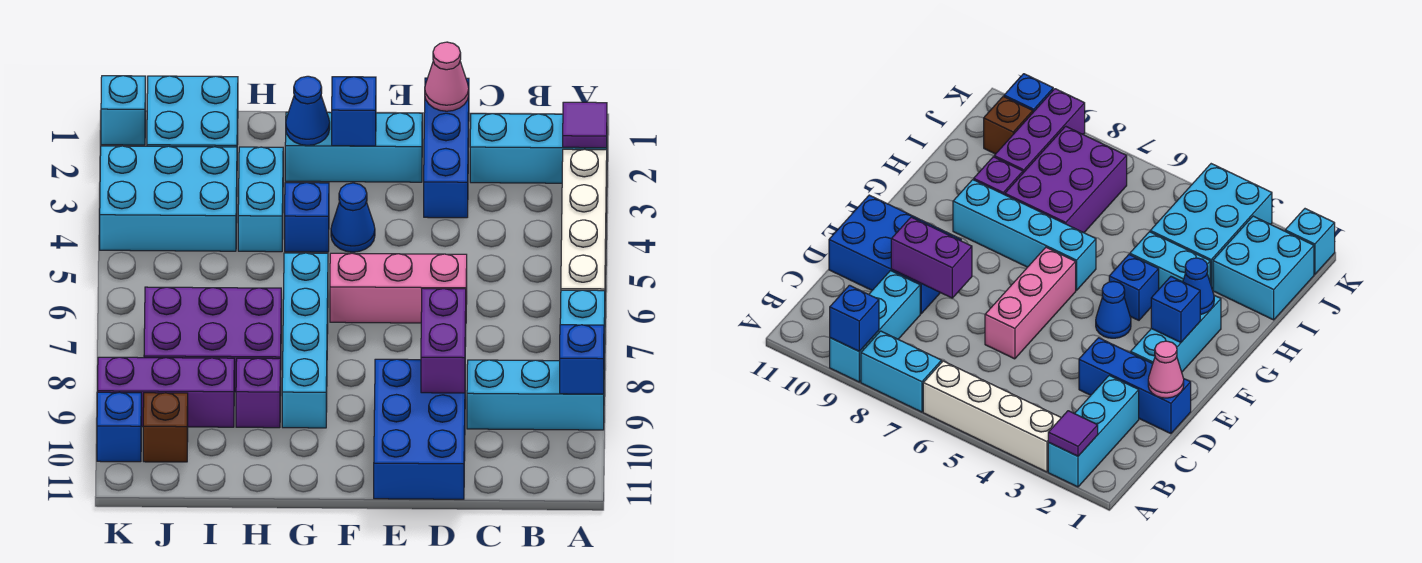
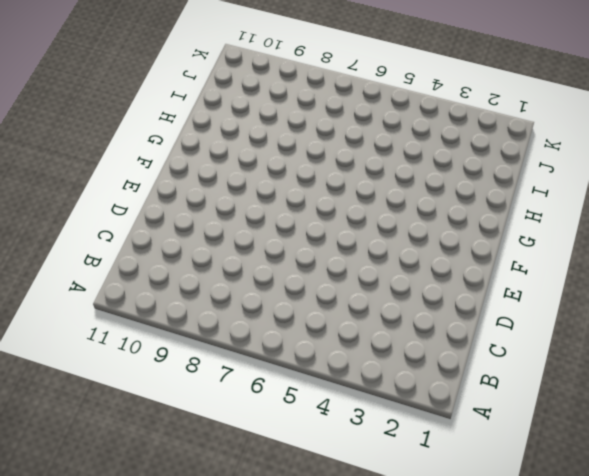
none -> cyan brick A2:C2 level 1
none -> white brick A3:A6 level 1
none -> cyan brick A7:A8 level 1

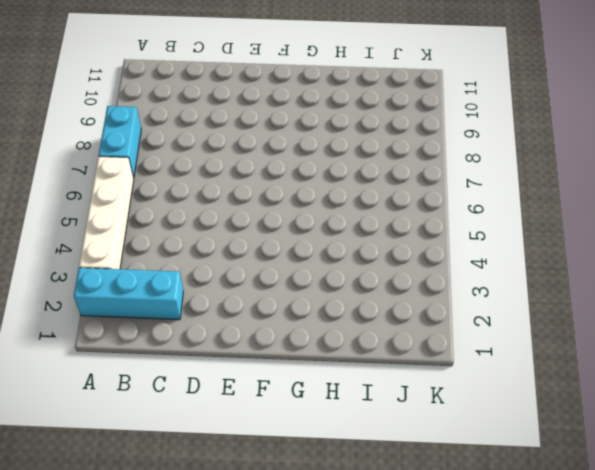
none -> cyan brick A9:C9 level 1
none -> blue brick D1:D3 level 1
none -> pink brick D6:F6 level 1

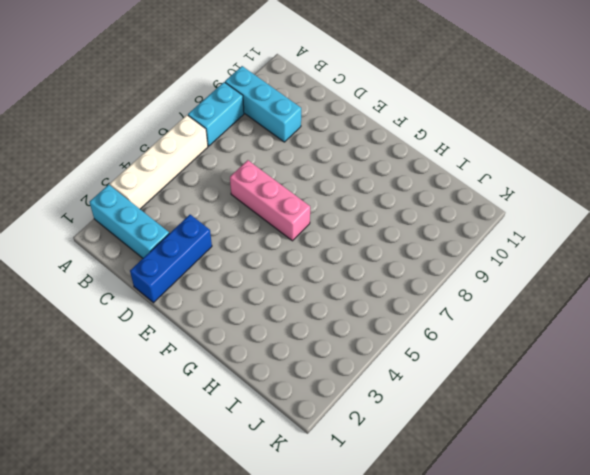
none -> blue brick D9:E11 level 1
none -> cyan brick E2:G2 level 1
none -> blue cone F4 level 1

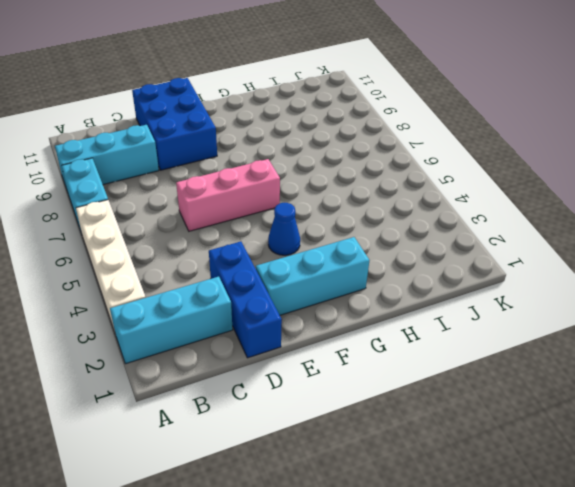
none -> blue brick G4 level 1
none -> cyan brick G6:G9 level 1
none -> cyan brick H3:H4 level 1

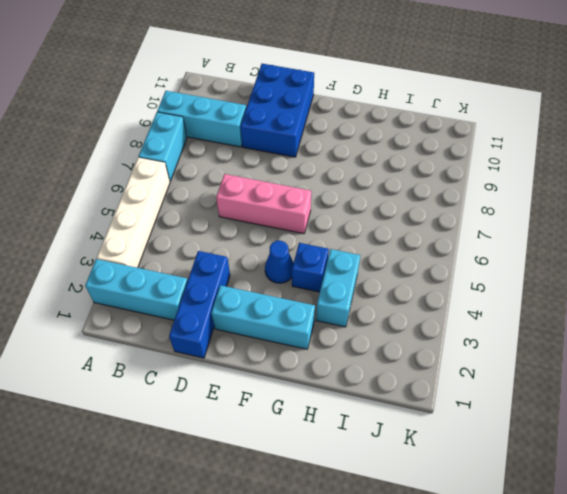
none -> cyan brick G6:G9 level 1
none -> purple brick H7:J8 level 1
none -> purple brick H9 level 1

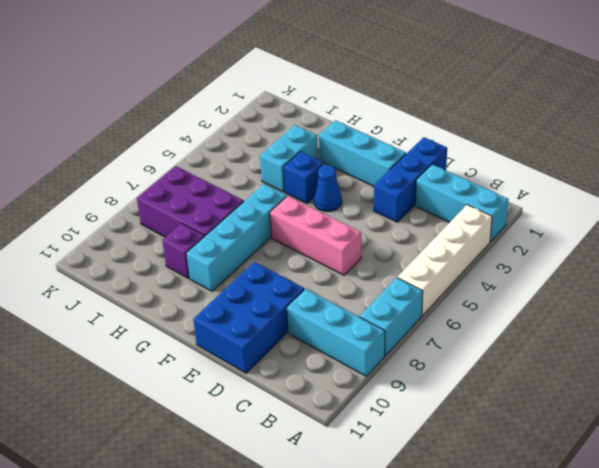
none -> cyan brick I1:J2 level 1
none -> cyan brick I3:K4 level 1
none -> purple brick I9:K9 level 1

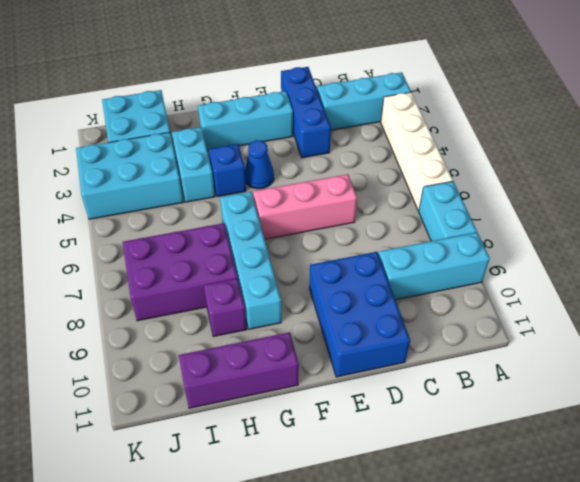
purple brick G11:I11 level 1 -> purple brick I9:K9 level 1
none -> brown brick J10 level 1
none -> cyan brick K1 level 1
none -> blue brick K10 level 1

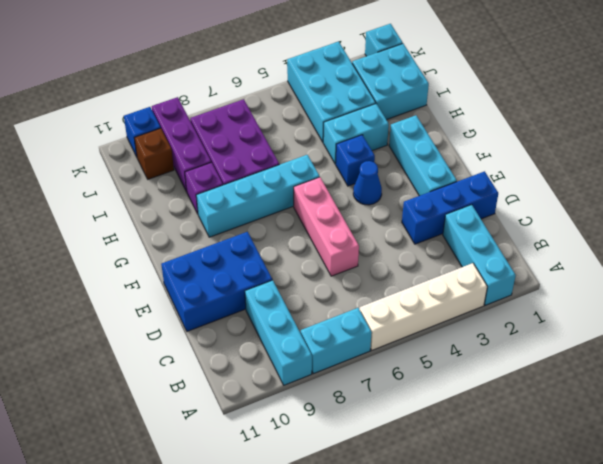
none -> purple tile A2 level 2
none -> blue brick A9 level 2
none -> pink cone D1 level 2

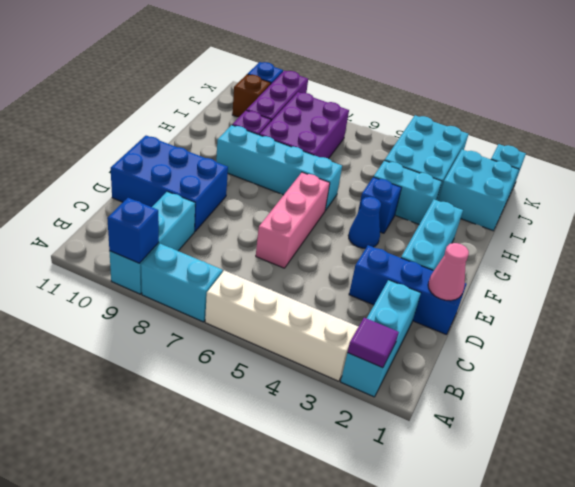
none -> purple brick D8:D9 level 2
none -> blue brick F2 level 2
none -> blue cone G2 level 2

